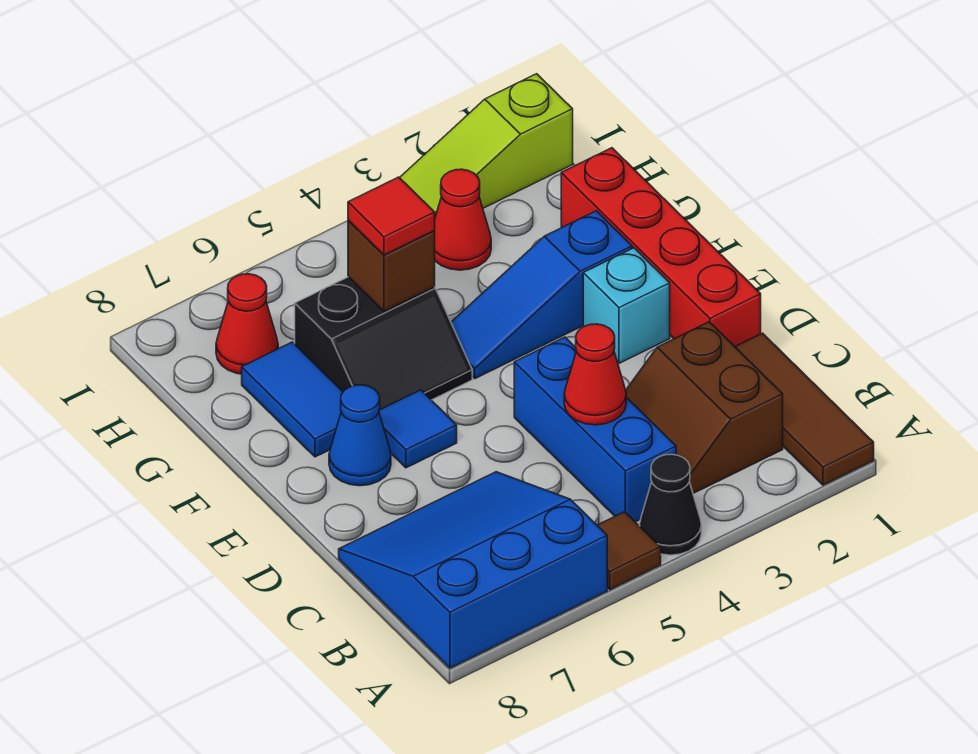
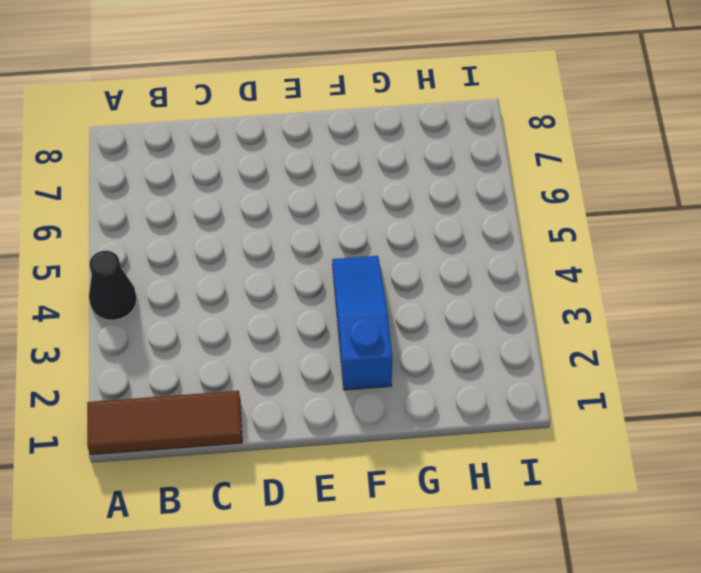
none -> brown tile A5 level 1
none -> blue slope A6:C8 level 1 top A
none -> brown slope B2:C3 level 1 top 2

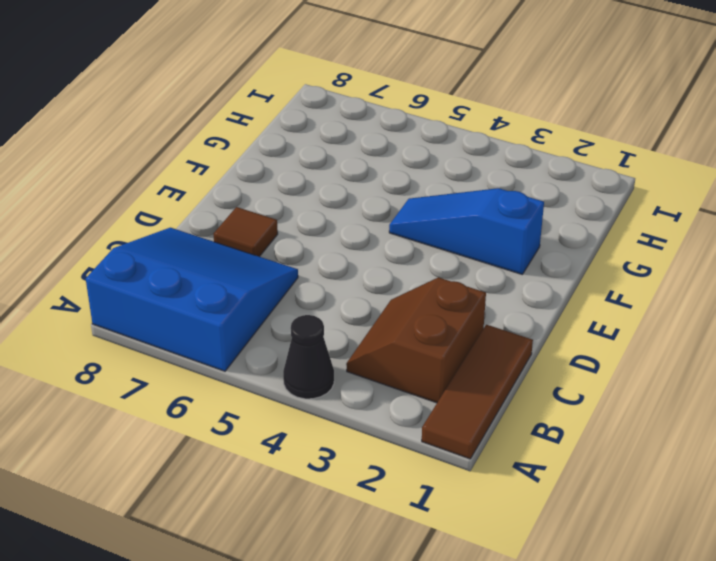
brown tile D7 level 1 -> brown tile A5 level 1
none -> blue brick B4:D4 level 1
none -> red brick D1:G1 level 1
none -> cyan brick E2 level 1

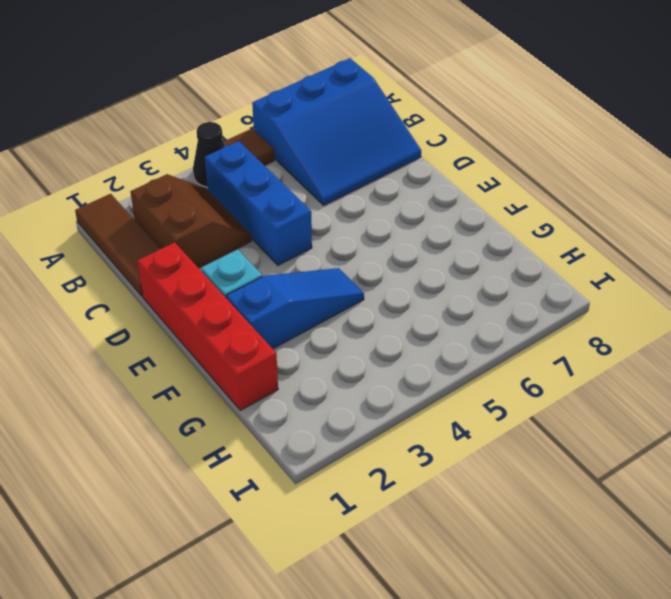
none -> blue tile E6 level 1
none -> blue cone E7 level 1
none -> black slope F5:G6 level 1 top G

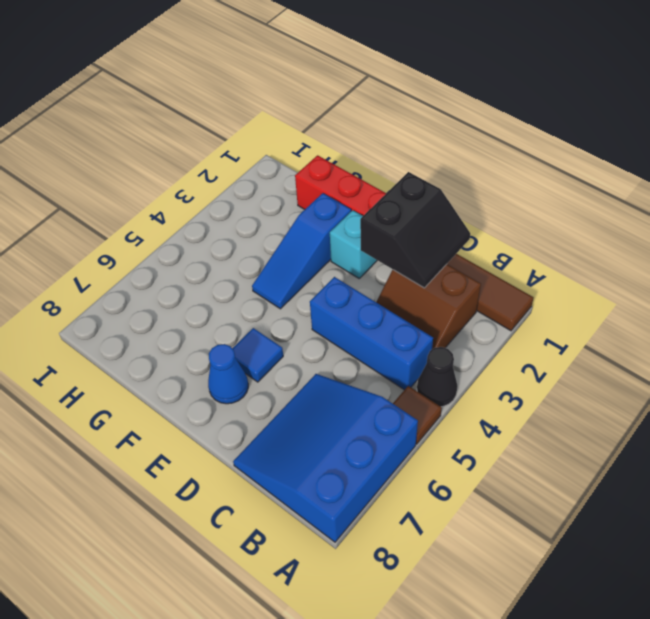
black slope C1:D2 level 2 top D -> black slope F5:G6 level 1 top G
none -> blue tile F7:G7 level 1
none -> red cone H3 level 1
none -> red cone H7 level 1

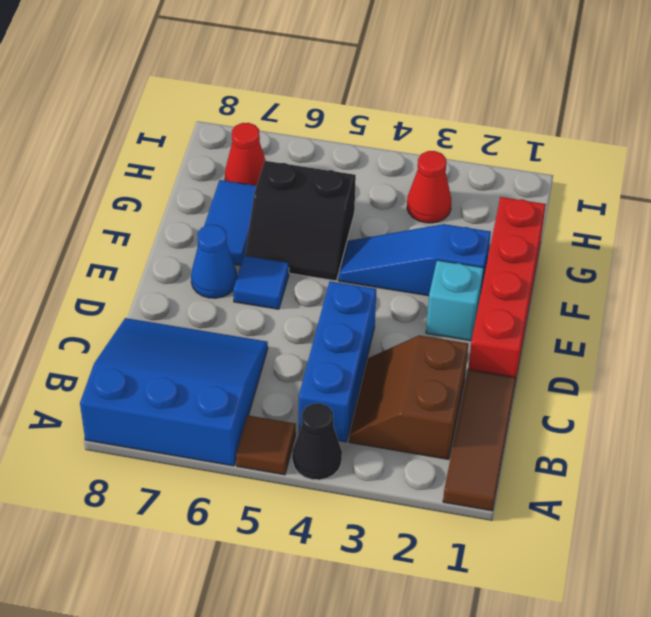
none -> lime slope I1:I3 level 1 top 1
none -> red cone C4 level 2
none -> brown brick G5 level 2

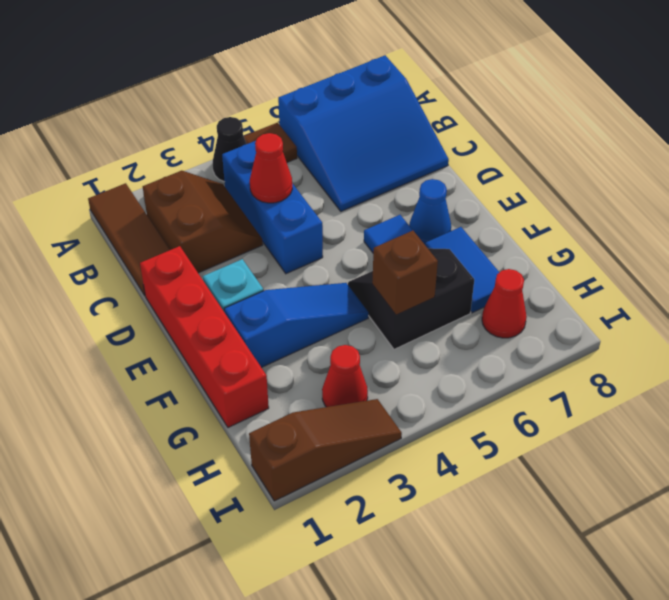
brown slope I1:I3 level 1 top 1 -> lime slope I1:I3 level 1 top 1
none -> red tile G5 level 3

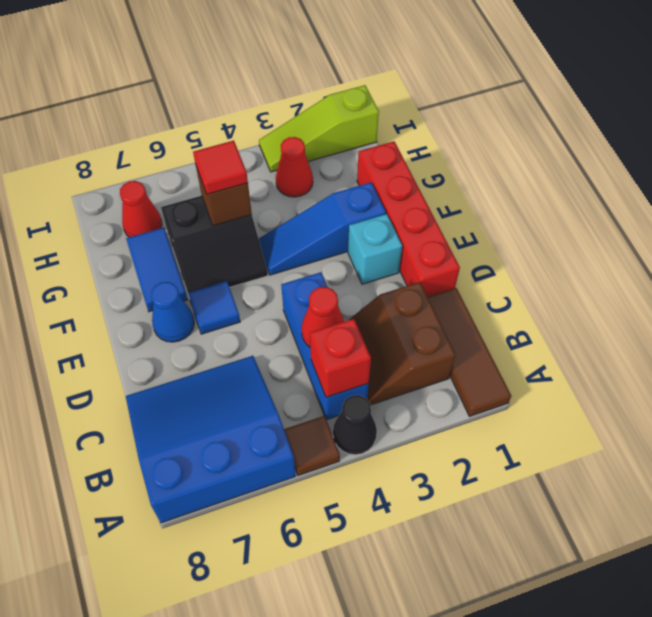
red brick B4 level 2 -> none

